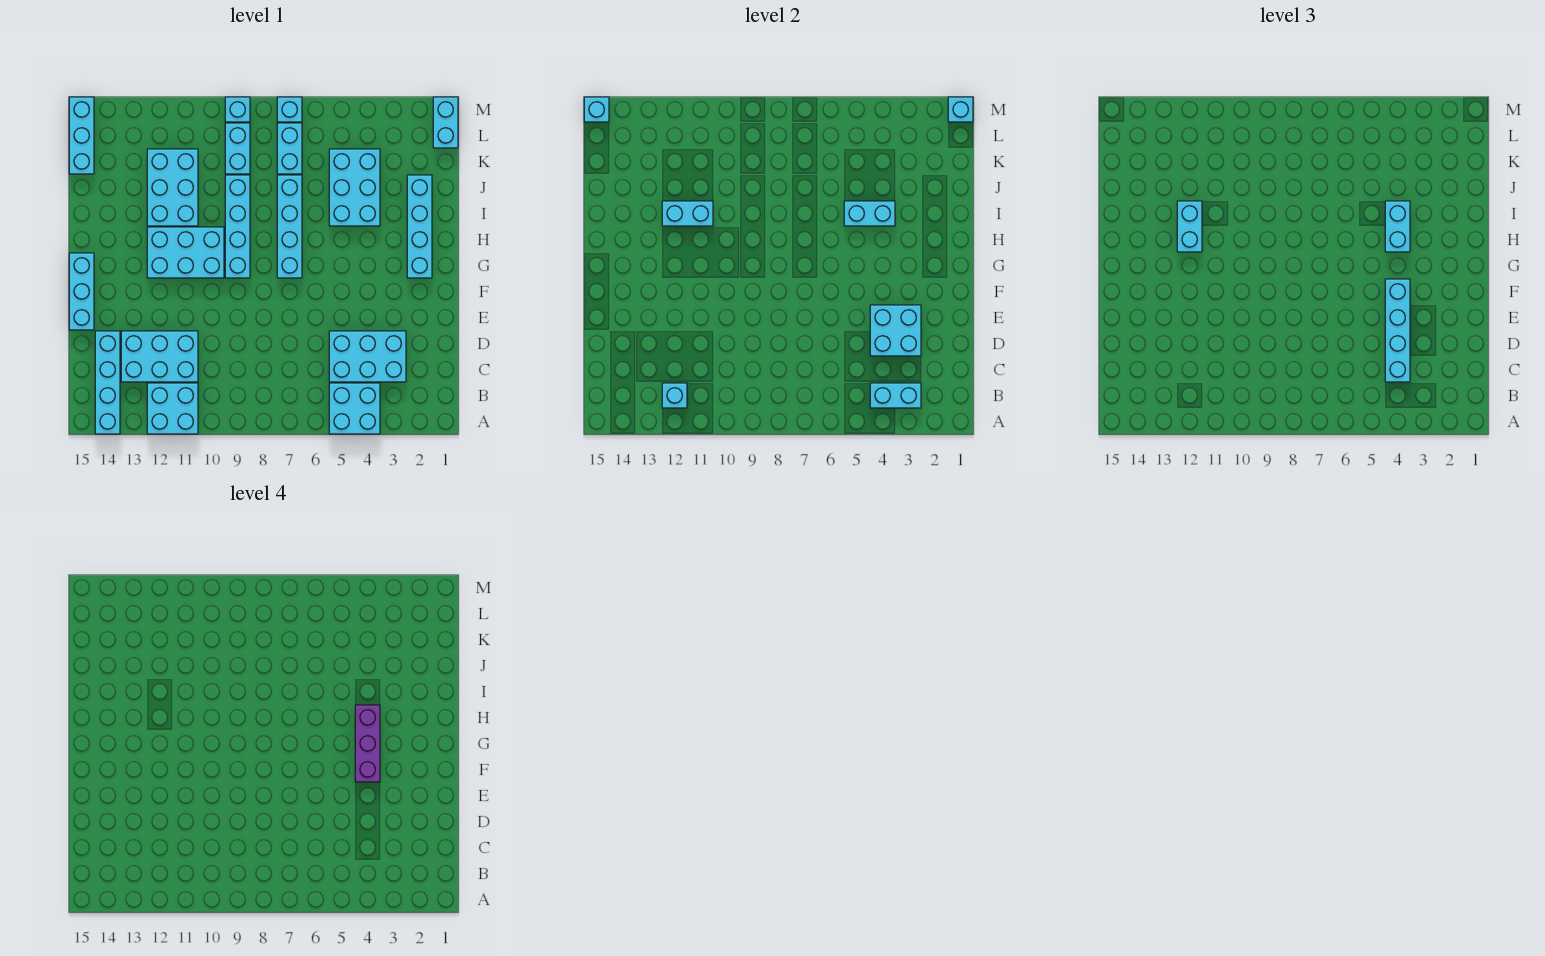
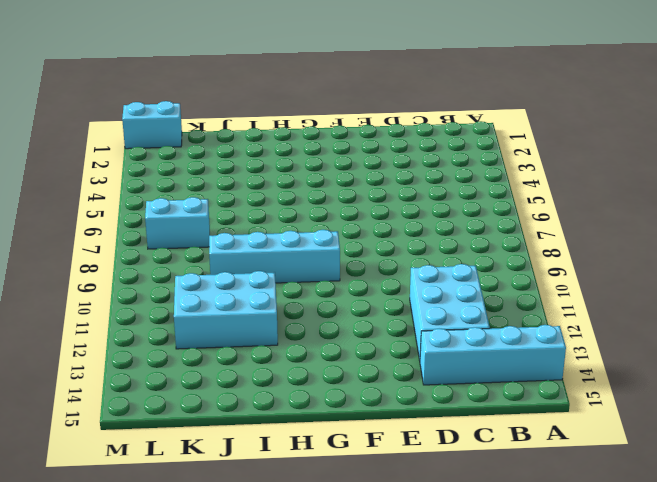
none -> cyan brick A4:B5 level 1
none -> cyan brick A11:B12 level 1
none -> cyan brick C3:D5 level 1

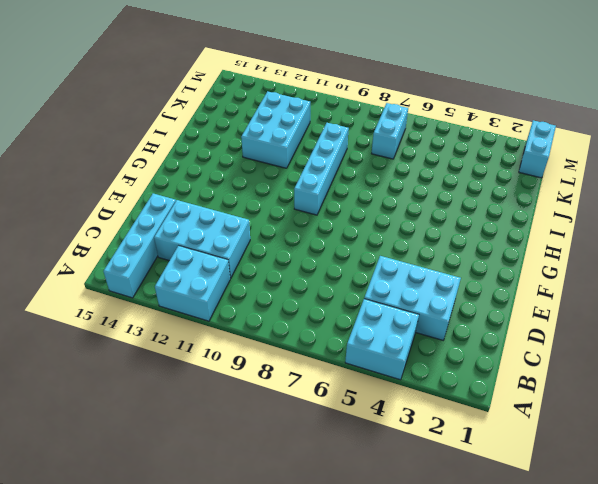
none -> cyan brick E15:G15 level 1
none -> cyan brick G2:J2 level 1
none -> cyan brick G7:J7 level 1

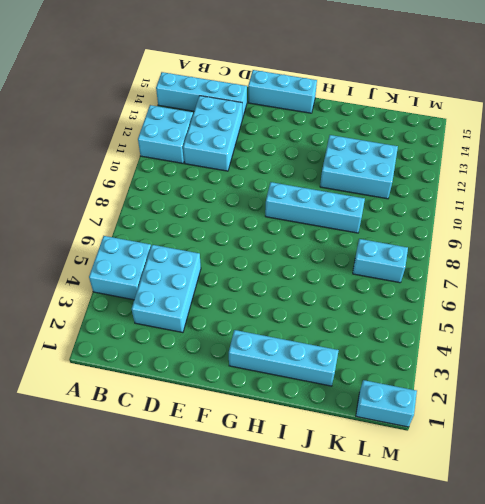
none -> cyan brick G7:J7 level 1
none -> cyan brick G10:H12 level 1
none -> cyan brick I4:K5 level 1

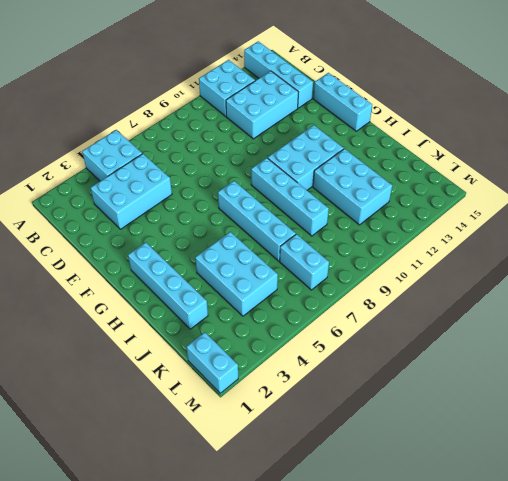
none -> cyan brick K9:L9 level 1
none -> cyan brick K15:M15 level 1
none -> cyan brick M7 level 1

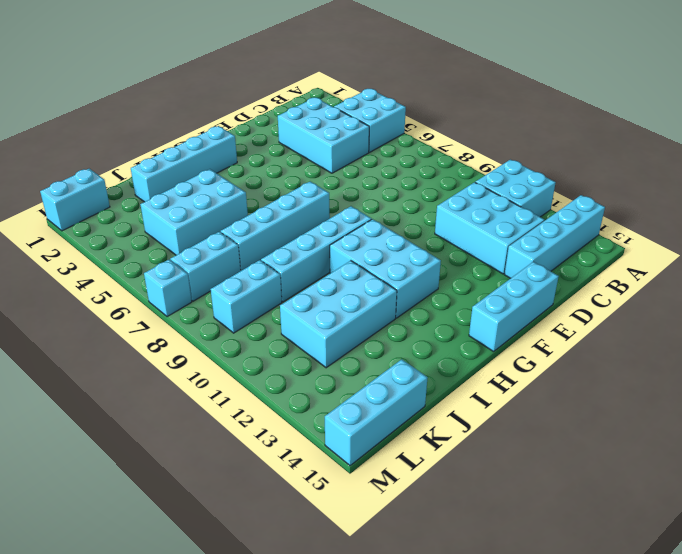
none -> cyan brick M9 level 1
none -> cyan brick B3:B4 level 2
none -> cyan brick B12 level 2

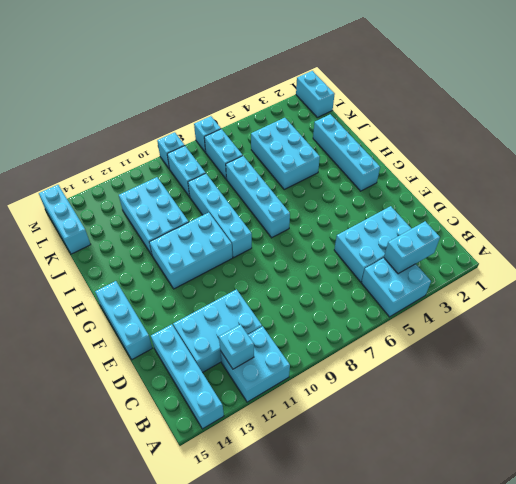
none -> cyan brick D3:E4 level 2
none -> cyan brick I4:I5 level 2
none -> cyan brick I11:I12 level 2

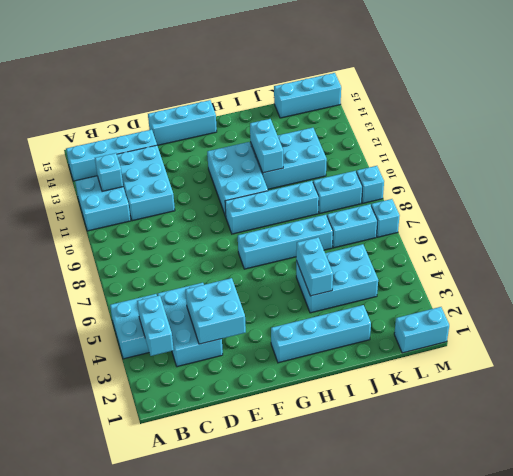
none -> cyan brick M1 level 2
none -> cyan brick M15 level 2
none -> cyan brick C4:F4 level 3

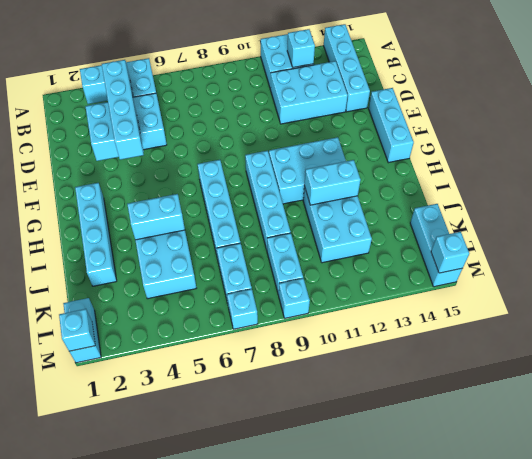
none -> cyan brick H4:I4 level 3
none -> cyan brick H12:I12 level 3
none -> purple brick F4:H4 level 4

